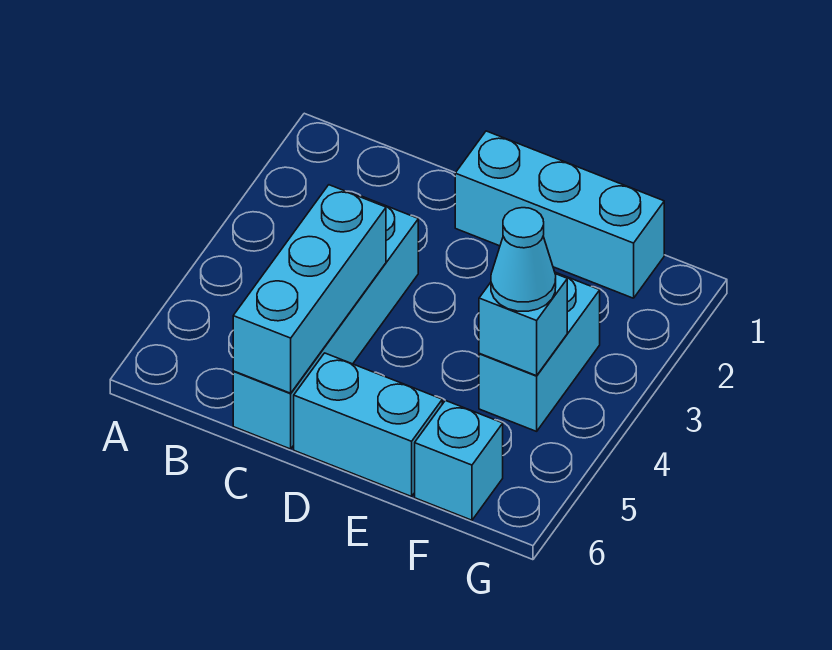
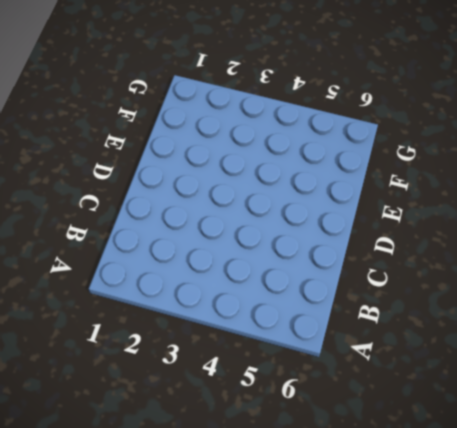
none -> cyan brick C3:C6 level 1
none -> cyan brick D1:F1 level 1

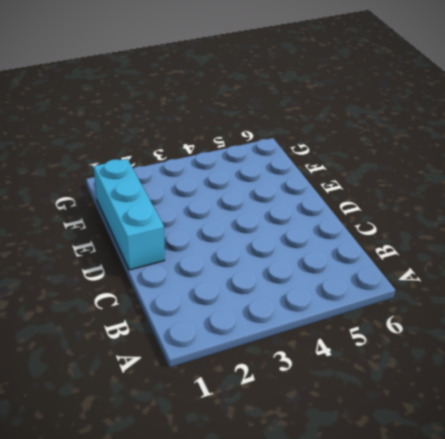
none -> cyan brick C3:C6 level 1
none -> cyan brick D6:E6 level 1

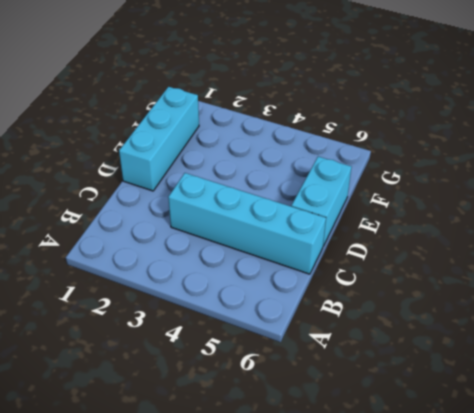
none -> cyan brick F3:F4 level 1
none -> cyan brick F6 level 1

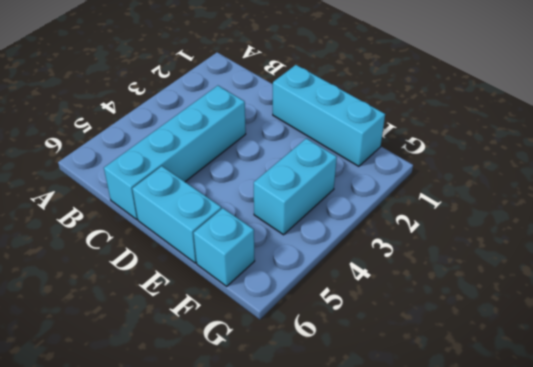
none -> cyan brick C4:C6 level 2
none -> cyan brick F4 level 2

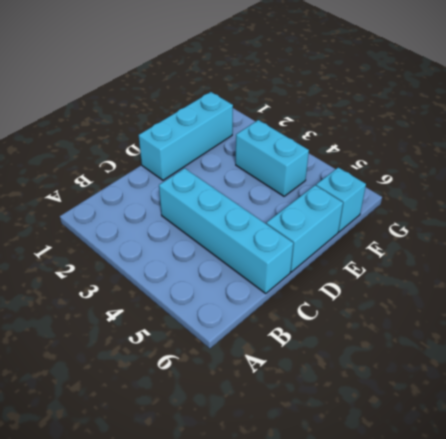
none -> cyan brick C4:C6 level 2
none -> cyan brick F4 level 2

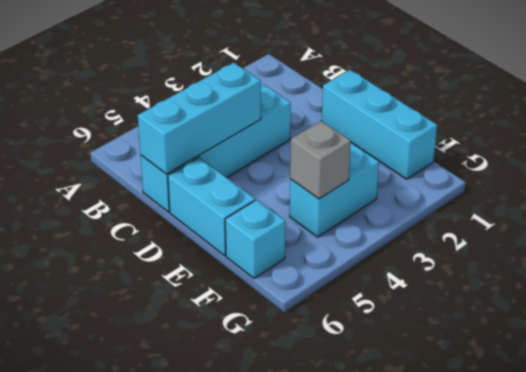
grey brick F4 level 2 -> cyan brick F4 level 2
none -> cyan cone F4 level 3

